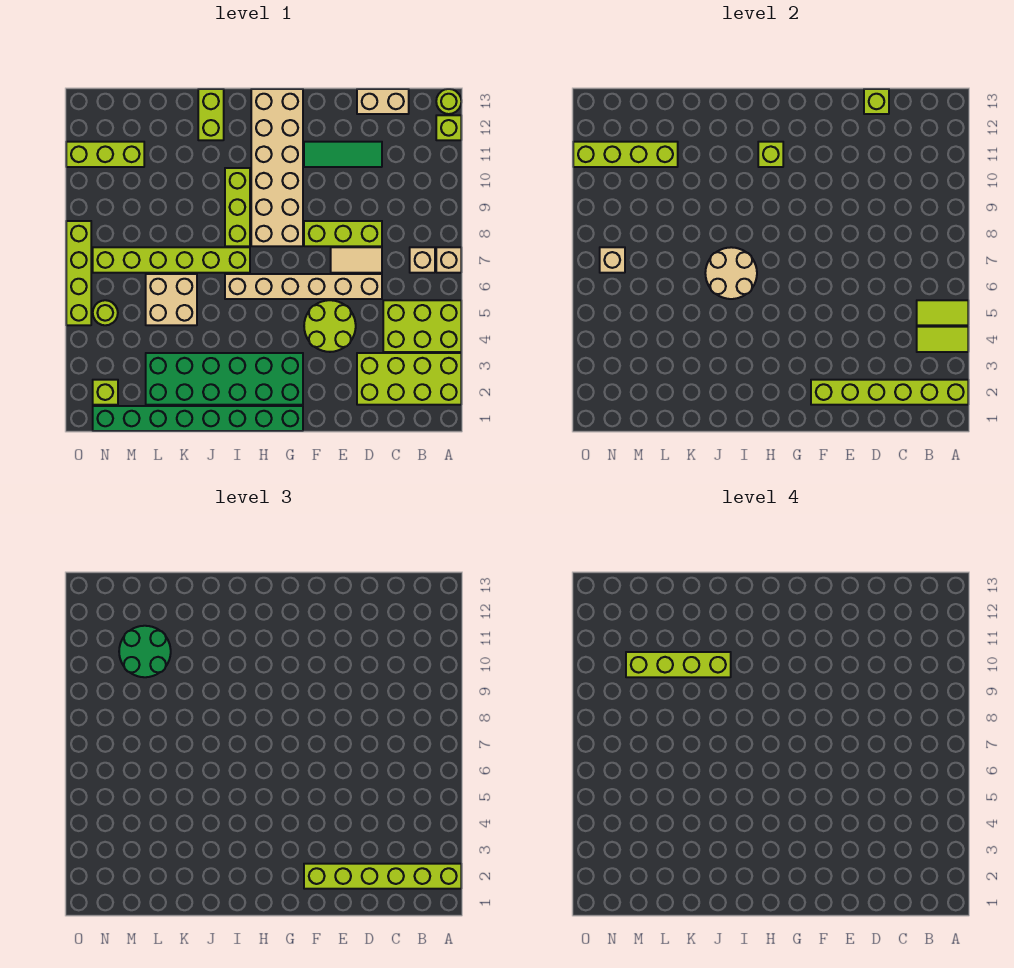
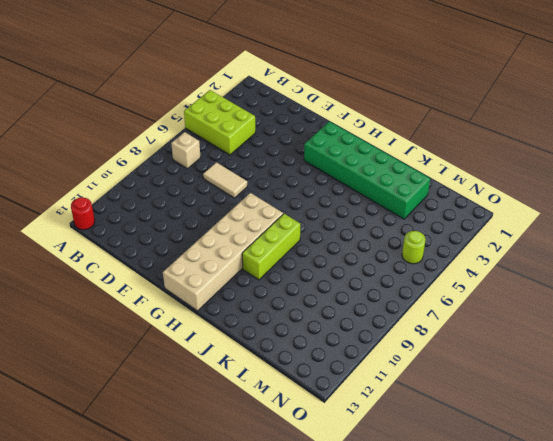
red round brick A13 level 1 -> lime round brick A13 level 1
none -> lime brick A2:D3 level 1
none -> tan brick A7 level 1
none -> lime brick A12 level 1
none -> tan brick C13:D13 level 1

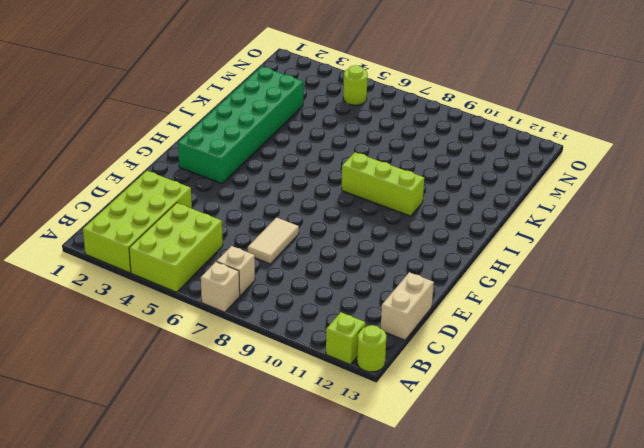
none -> tan brick D6:I6 level 1
none -> lime brick D8:F8 level 1
none -> green tile D11:F11 level 1
none -> lime round brick E4:F5 level 1

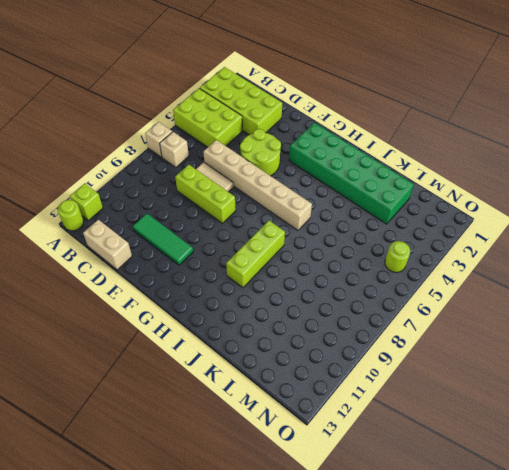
none -> green brick G1:N1 level 1
none -> tan brick G8:H13 level 1
none -> lime brick I7:N7 level 1
none -> lime brick J12:J13 level 1

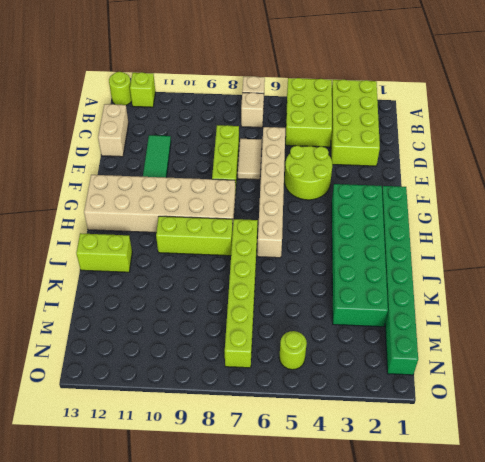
none -> tan brick K5:L6 level 1
none -> lime brick M11:O11 level 1
none -> lime brick N2 level 1
none -> lime brick O5:O8 level 1

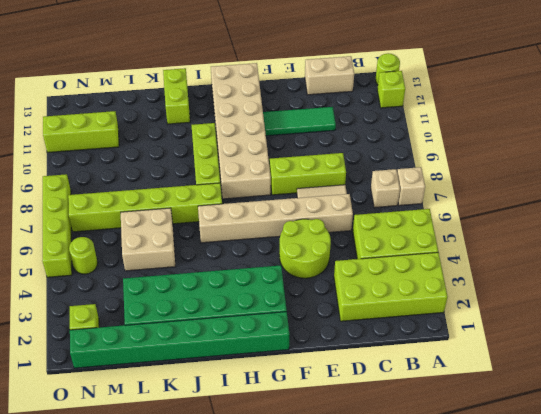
none -> lime brick A2:F2 level 2
none -> lime tile A4:B4 level 2
none -> lime tile A5:B5 level 2
none -> lime brick D13 level 2

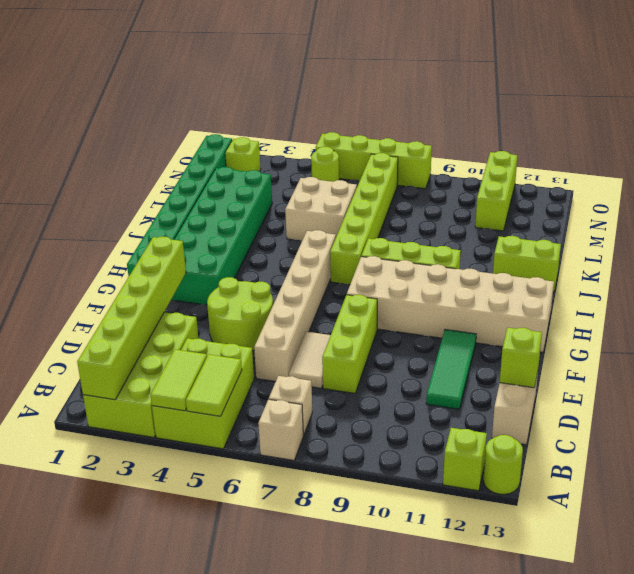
none -> lime brick H11 level 2
none -> tan round brick I6:J7 level 2
none -> lime brick L11:O11 level 2
none -> tan brick N7 level 2

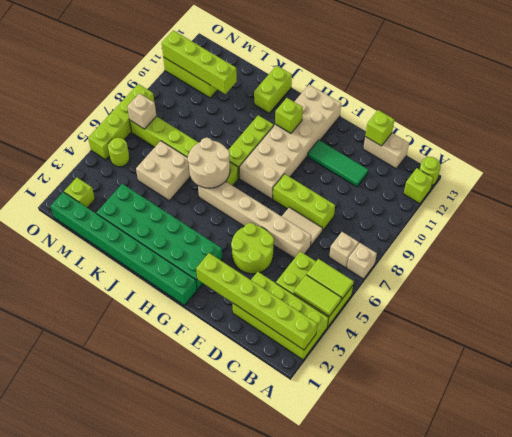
none -> lime brick A2:F2 level 3
none -> green round brick L10:M11 level 3
none -> lime brick J10:M10 level 4

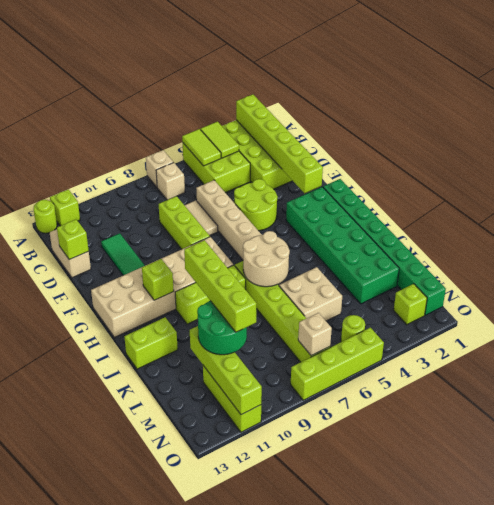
none -> lime brick A2:F2 level 3

